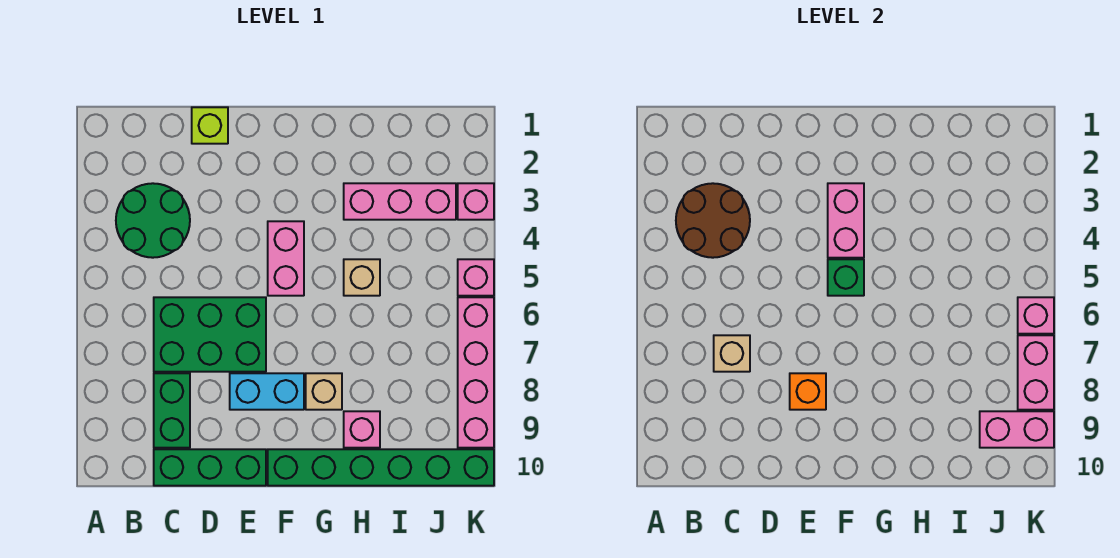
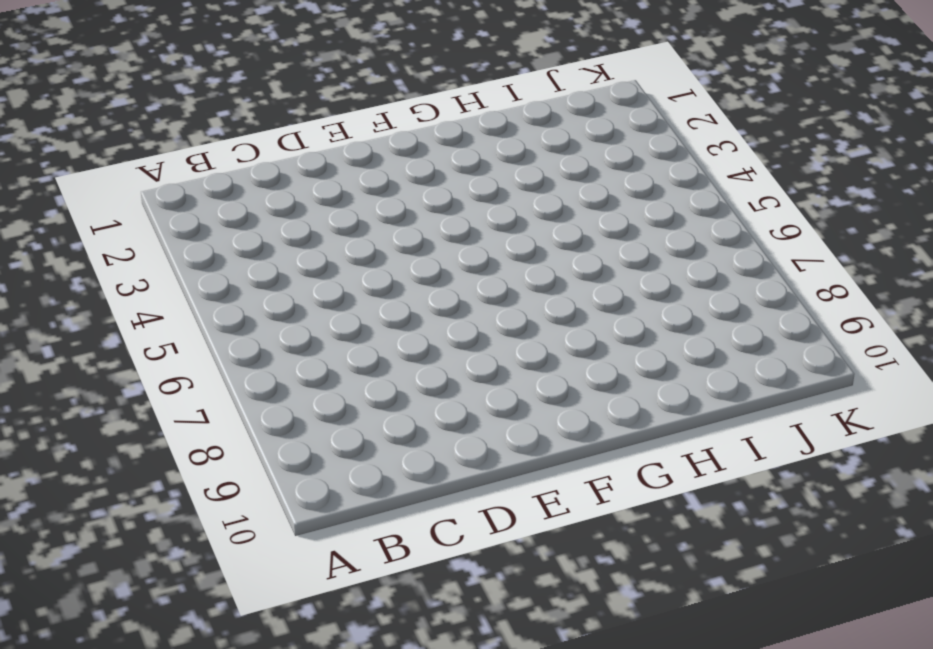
none -> green round brick B3:C4 level 1
none -> green brick C6:E7 level 1
none -> green brick C8:C9 level 1

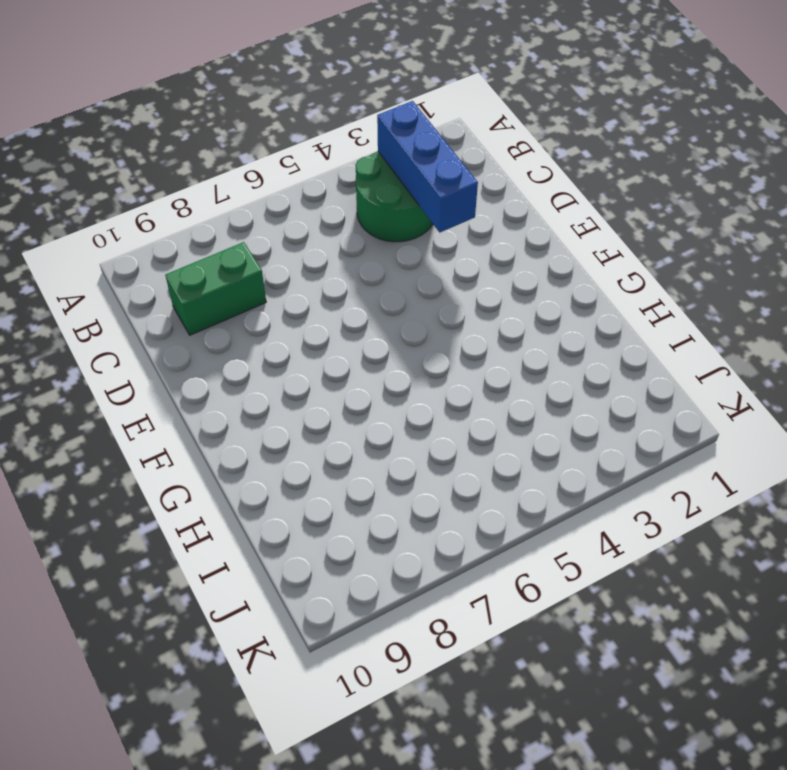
blue brick B3:D3 level 2 -> brown round brick B3:C4 level 2
none -> green brick C6:E7 level 1
none -> green brick C10:E10 level 1
none -> lime brick D1 level 1

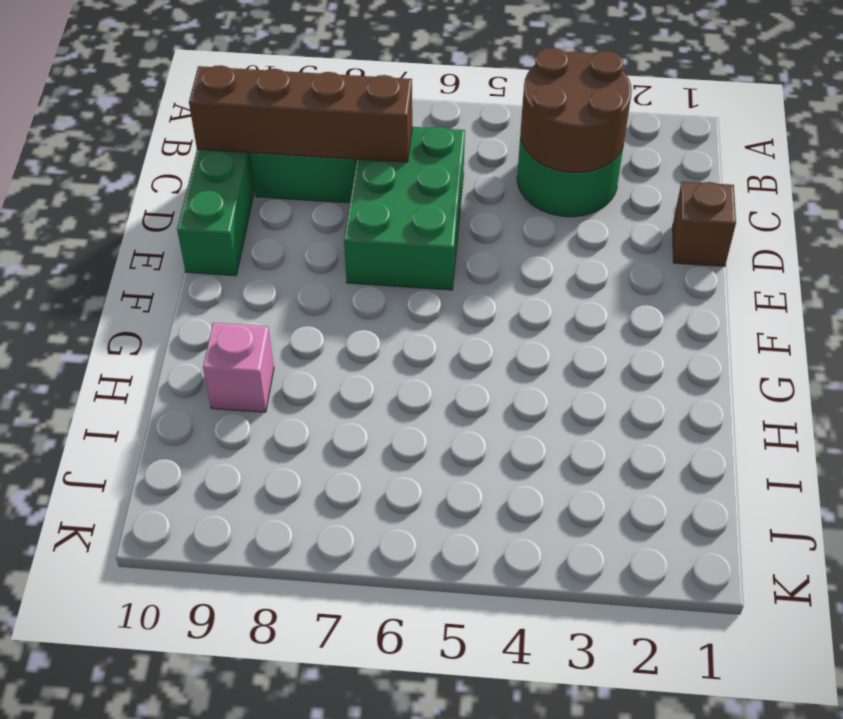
brown brick C7:C10 level 2 -> tan brick C7 level 2
brown brick D1 level 1 -> lime brick D1 level 1
none -> cyan brick E8:F8 level 1
none -> pink brick F4:F5 level 1
none -> green brick F10:K10 level 1

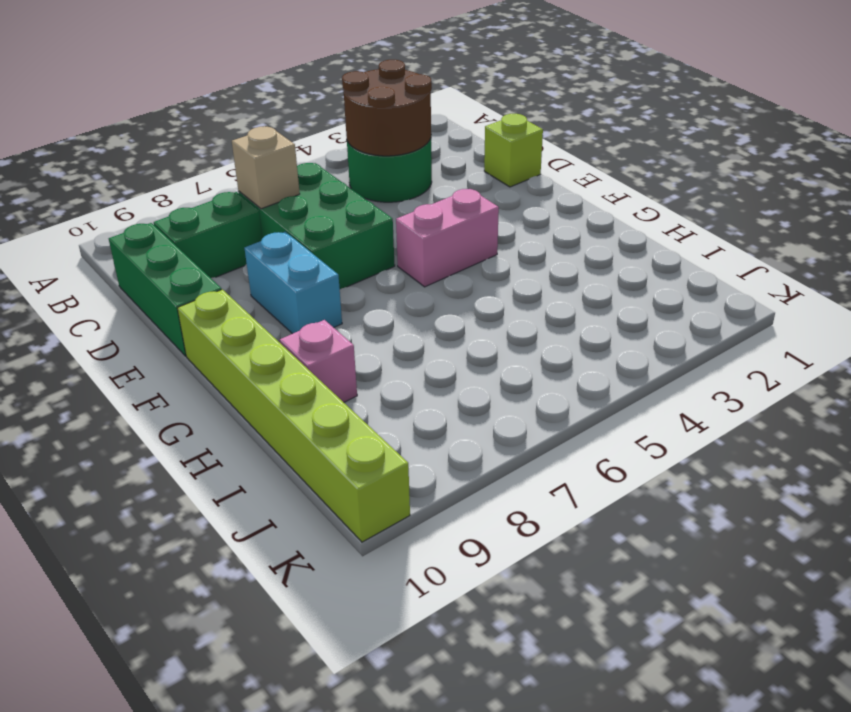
lime brick F10:K10 level 1 -> green brick F10:K10 level 1
none -> tan brick G8 level 1
none -> pink brick H3:J3 level 1
none -> tan brick H5 level 1

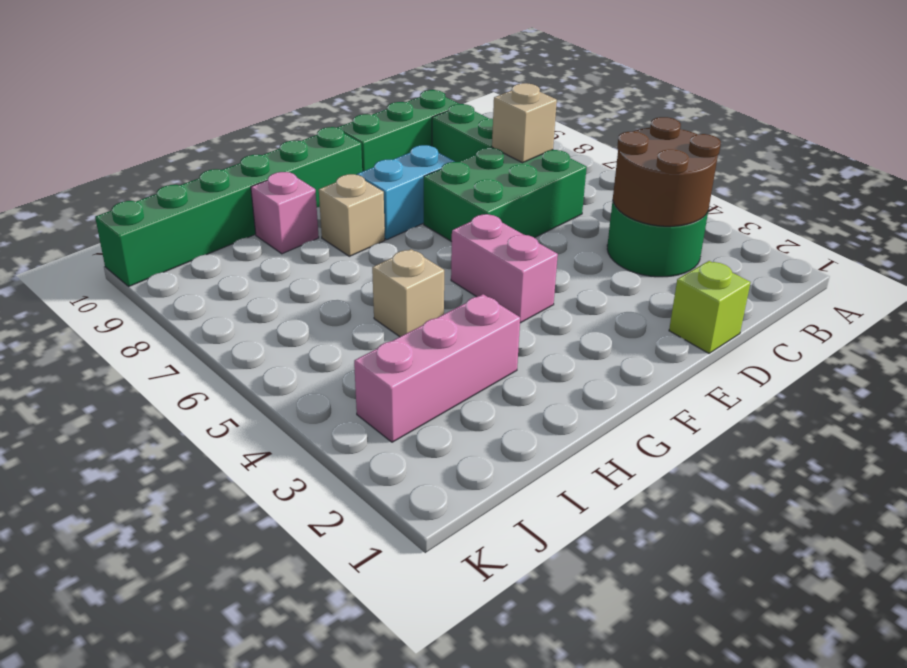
none -> pink brick K3 level 1
none -> pink brick K5 level 1
none -> pink brick K6:K9 level 1

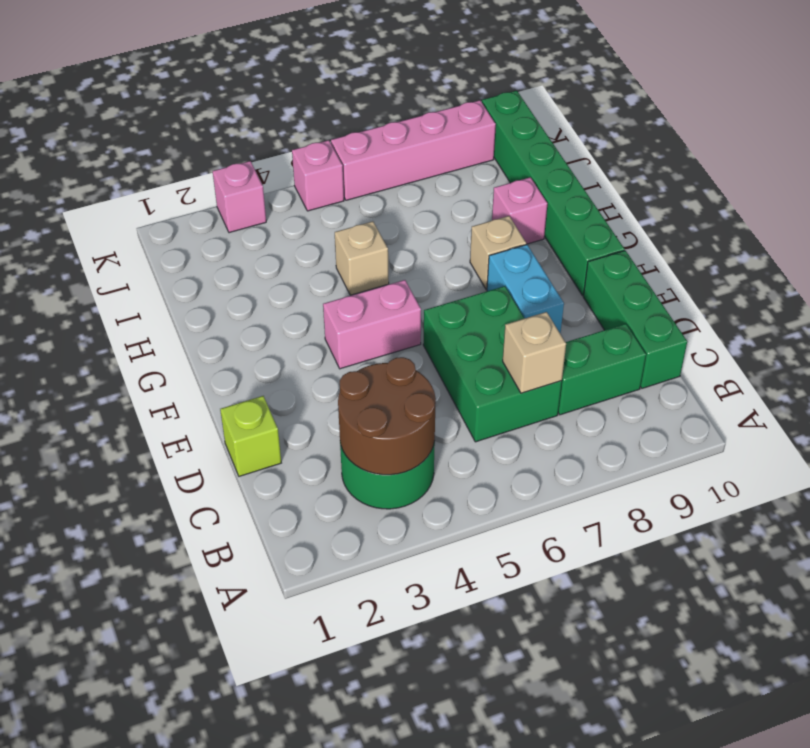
none -> pink brick H3:J3 level 1
none -> orange brick E8 level 2
none -> pink brick F3:F4 level 2

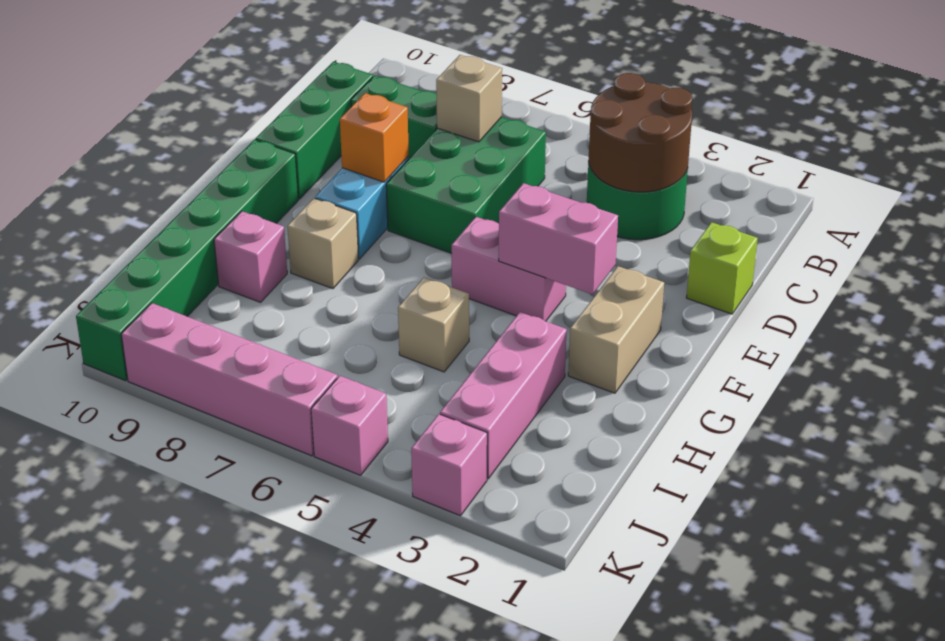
tan brick F2:G2 level 1 -> none
none -> green brick F5 level 2
none -> pink brick J9:K9 level 2
none -> pink brick K6 level 2

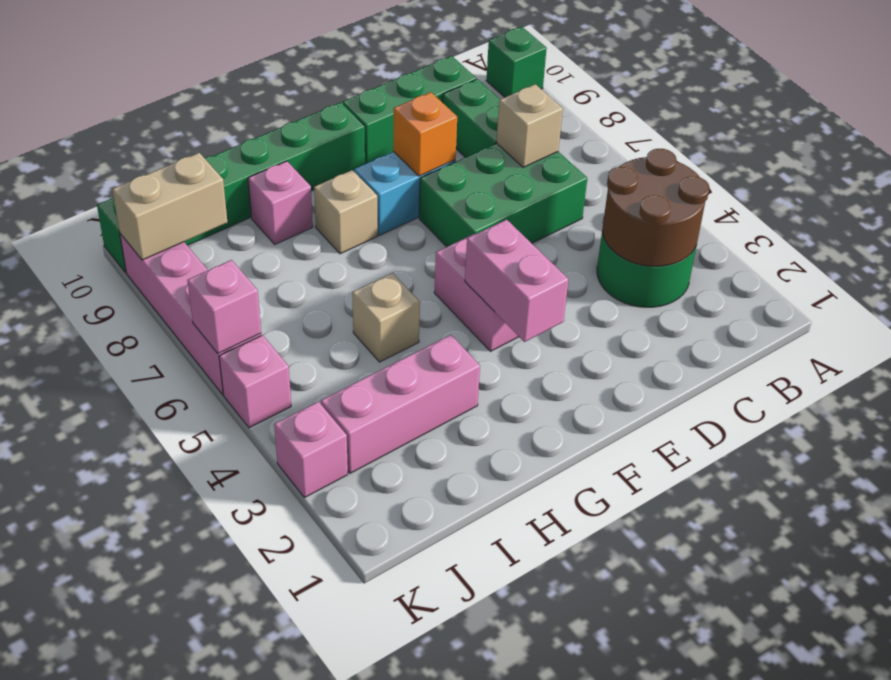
green brick A10 level 1 -> green brick F5 level 2
tan brick J9:K9 level 2 -> pink brick J9:K9 level 2
none -> lime brick D1 level 1
none -> pink brick K7:K8 level 2

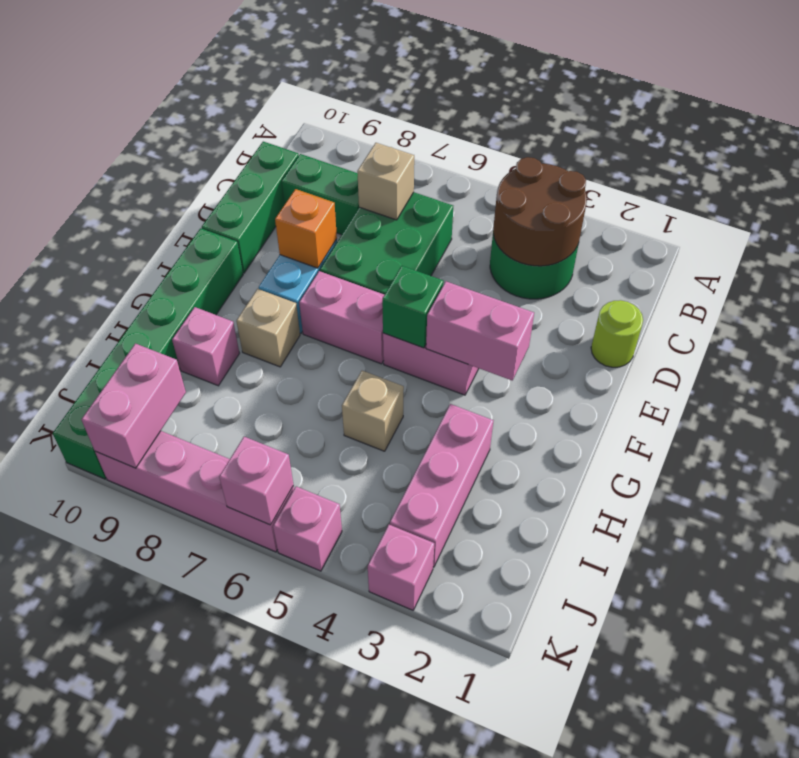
lime round brick D1 level 1 -> lime brick D1 level 1
pink brick F6:F7 level 1 -> pink brick K7:K8 level 2

